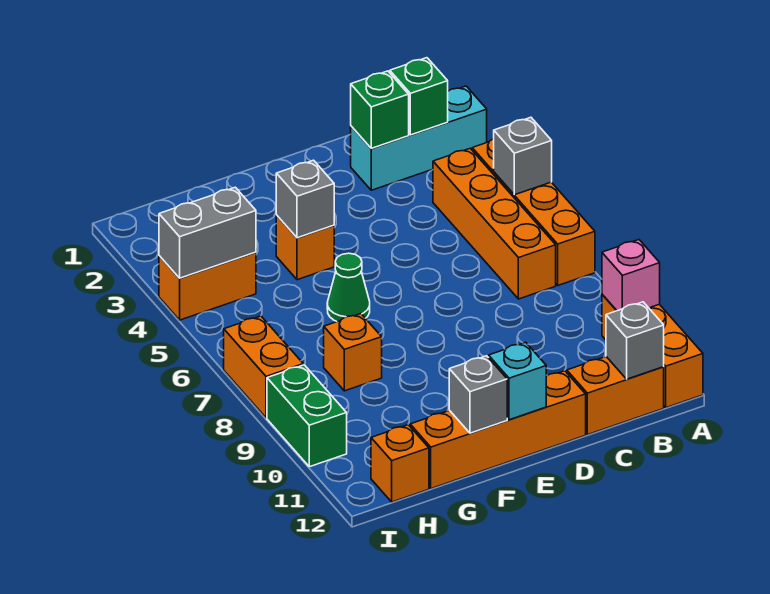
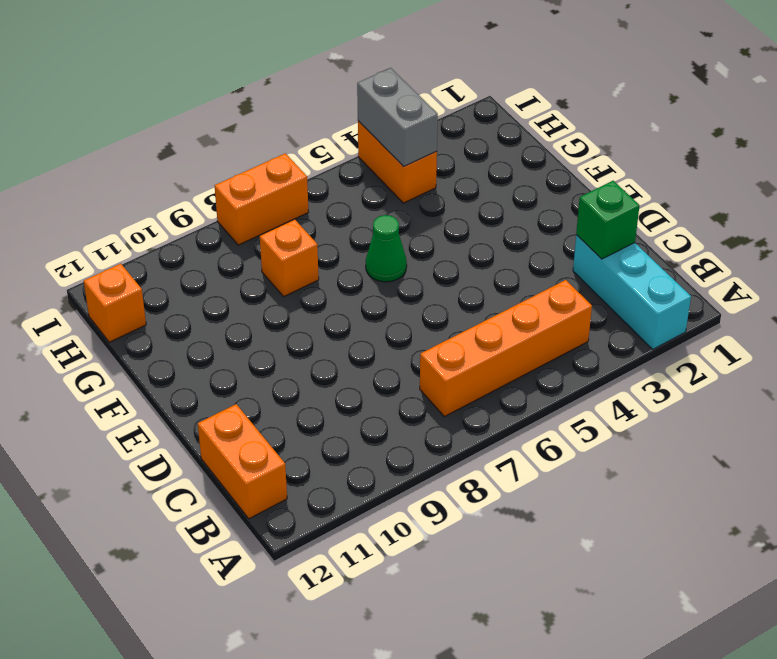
none -> orange brick A4:A7 level 1
none -> orange brick A10:A12 level 1
none -> orange brick D12:G12 level 1

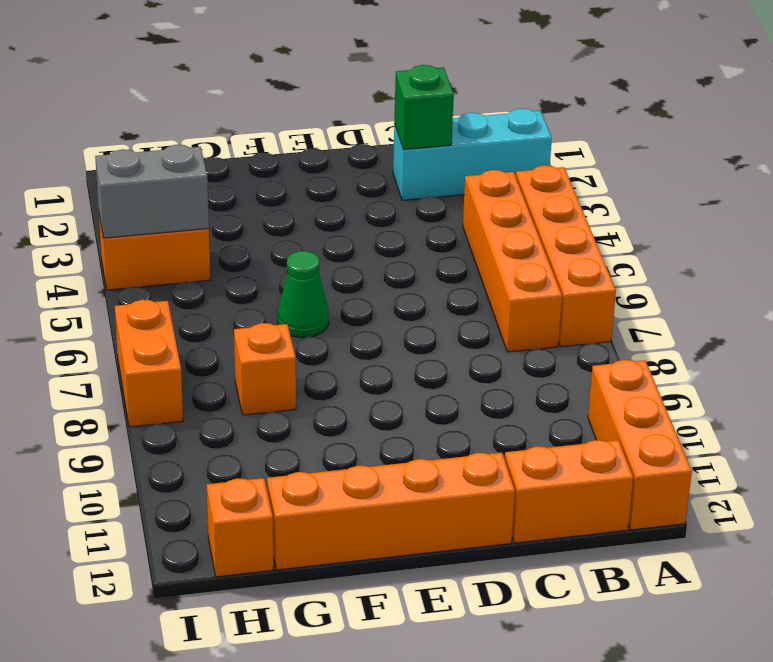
none -> orange brick F4 level 1
none -> green brick I9:I10 level 1
none -> grey brick A5 level 2

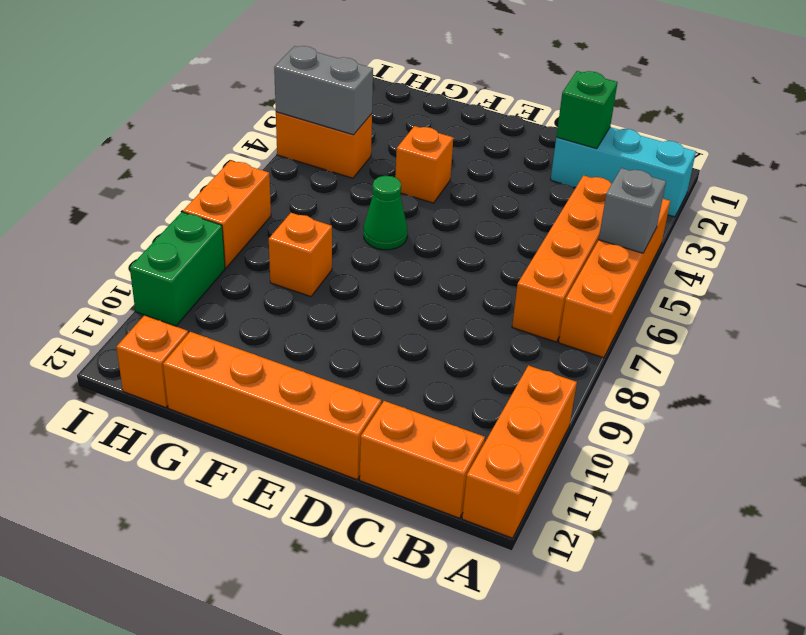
none -> pink brick A10 level 2
none -> green brick B2 level 2
none -> grey brick B12 level 2

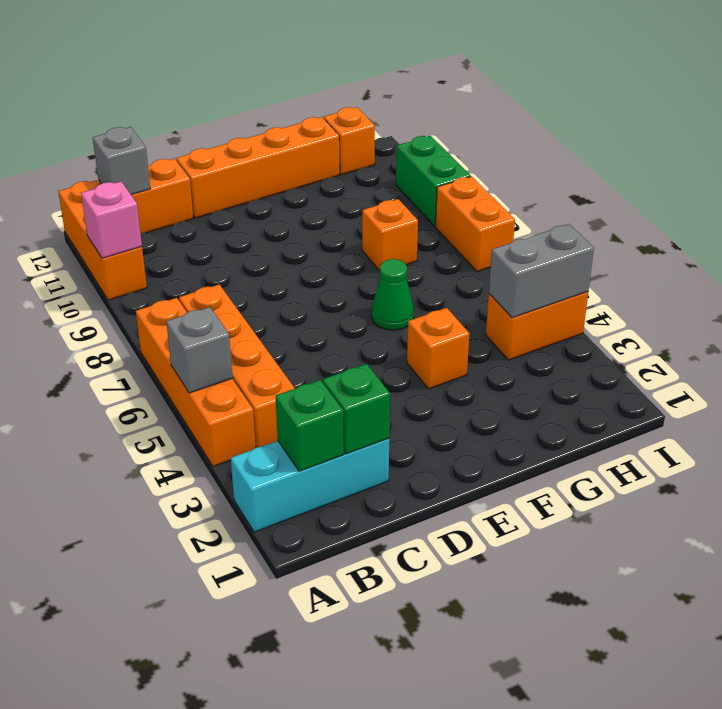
none -> cyan brick E12 level 2
none -> grey brick F4 level 2
none -> grey brick F12 level 2

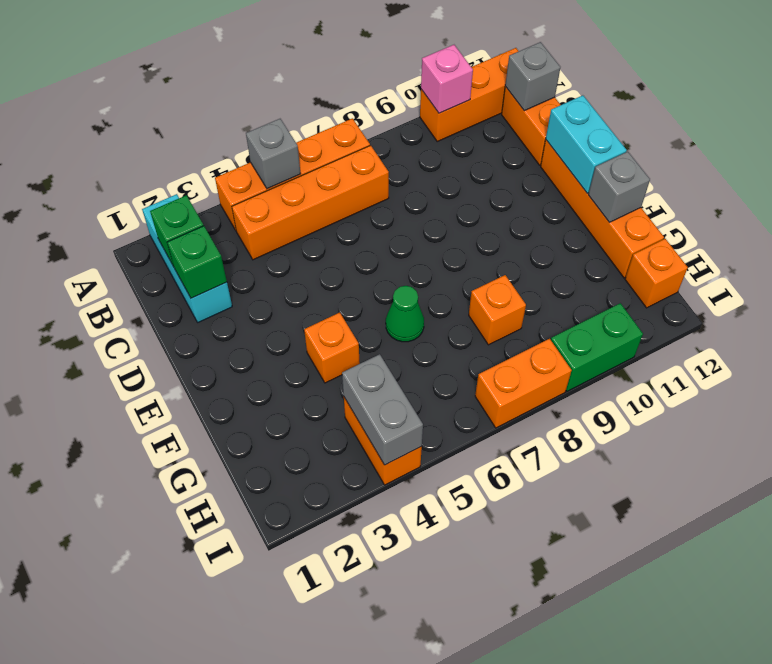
cyan brick D12:E12 level 2 -> cyan brick E12 level 2
none -> grey brick F4 level 2

